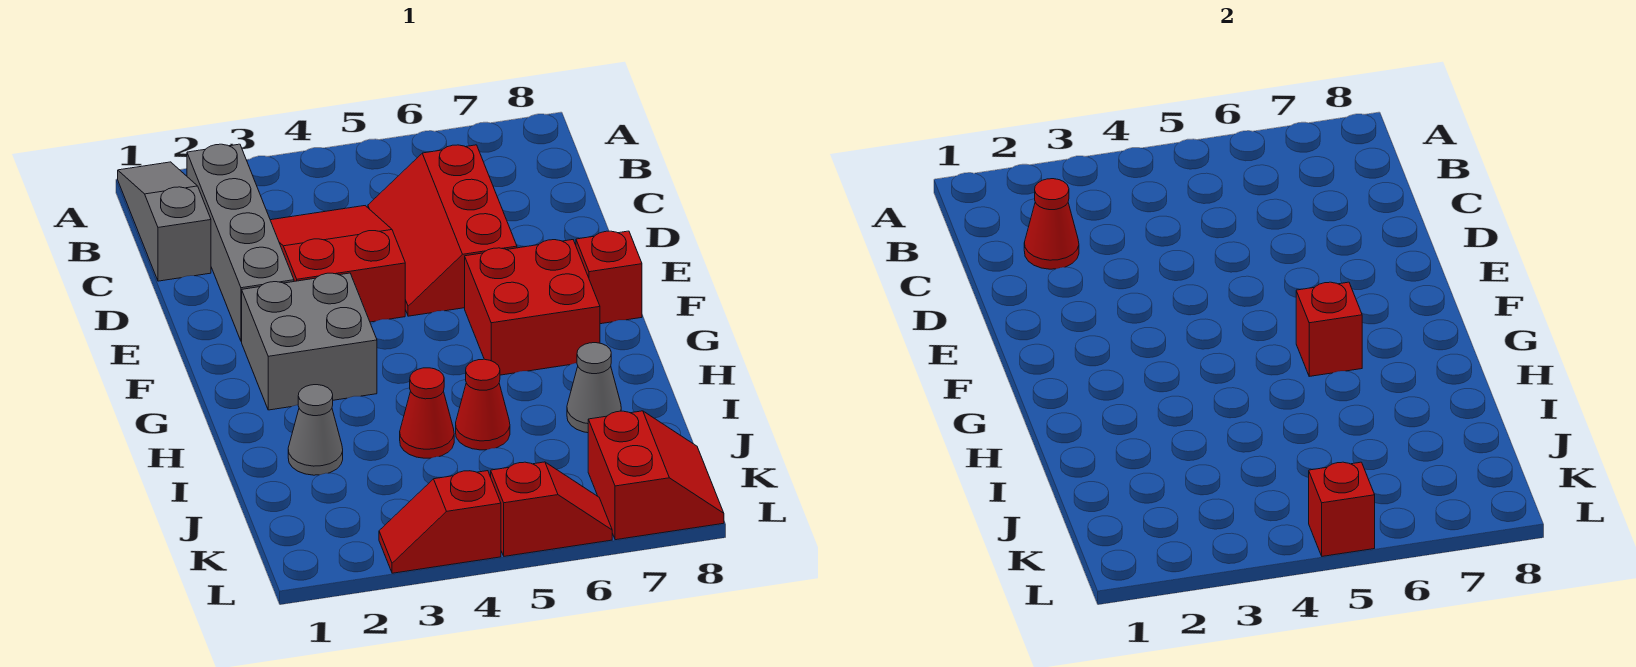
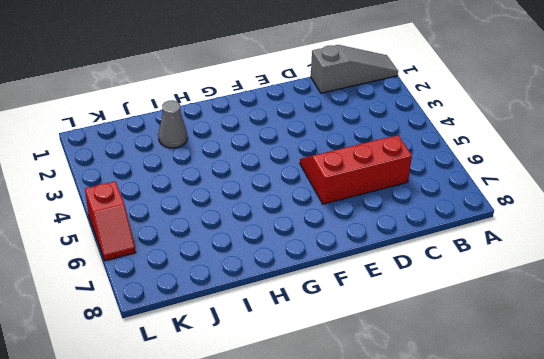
none -> grey brick B2:E2 level 1
none -> red slope C3:E4 level 1 top E
none -> grey brick F2:G3 level 1

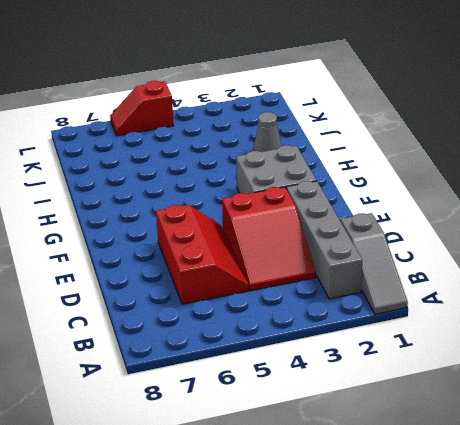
none -> red brick F6:G7 level 1
none -> red brick F8 level 1
none -> red cone I4 level 1

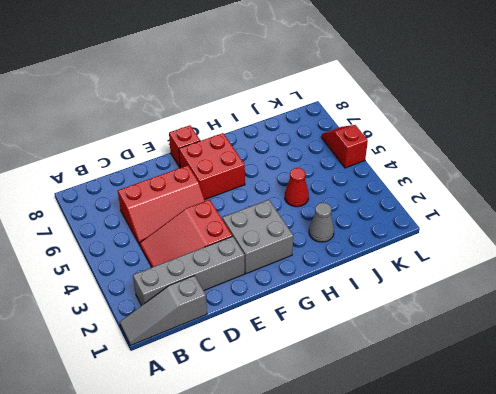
none -> red cone I5 level 1
none -> grey cone I7 level 1
none -> red slope K7:L8 level 1 top 7

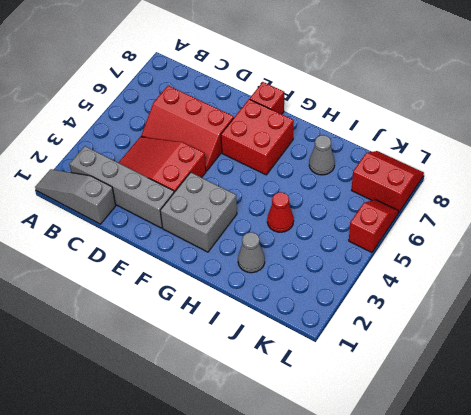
none -> red cone I5 level 1
none -> red slope L3:L4 level 1 top 4
none -> red cone C2 level 2

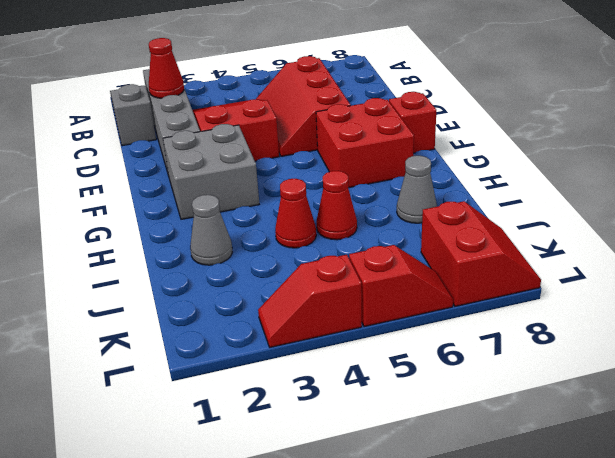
none -> red brick G6 level 2
none -> red brick L5 level 2

